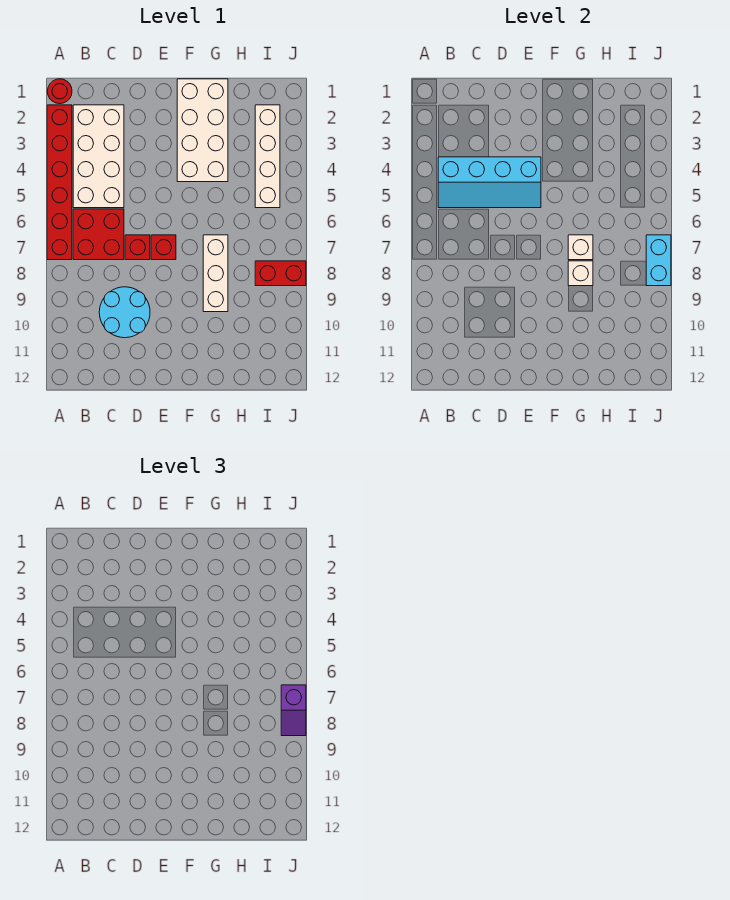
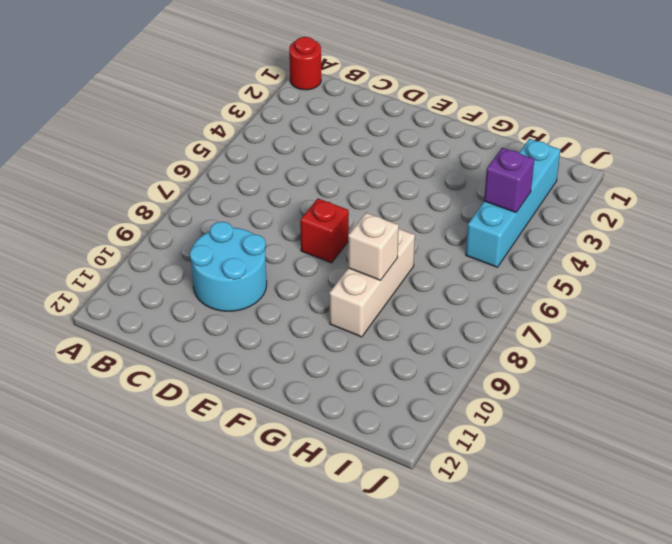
cyan brick I2:I5 level 1 -> white brick I2:I5 level 1
purple brick I4 level 2 -> none
none -> red brick A2:A7 level 1
none -> white brick B2:C5 level 1
none -> red brick B6:C7 level 1

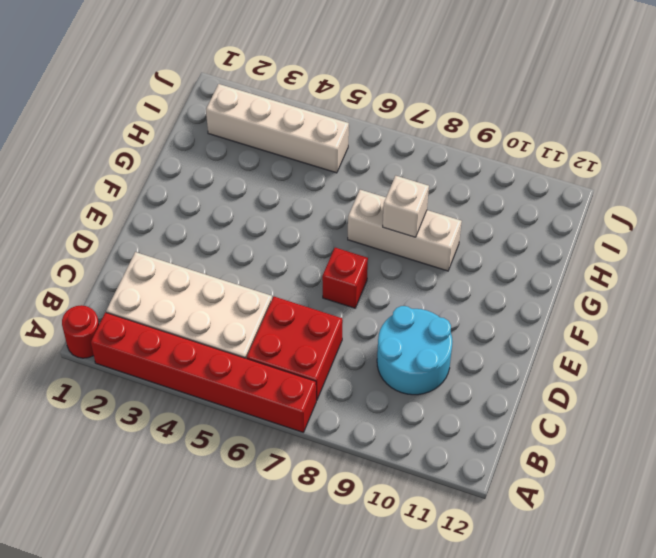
none -> red brick D7 level 1
none -> white brick F1:G4 level 1
none -> red brick I8:J8 level 1

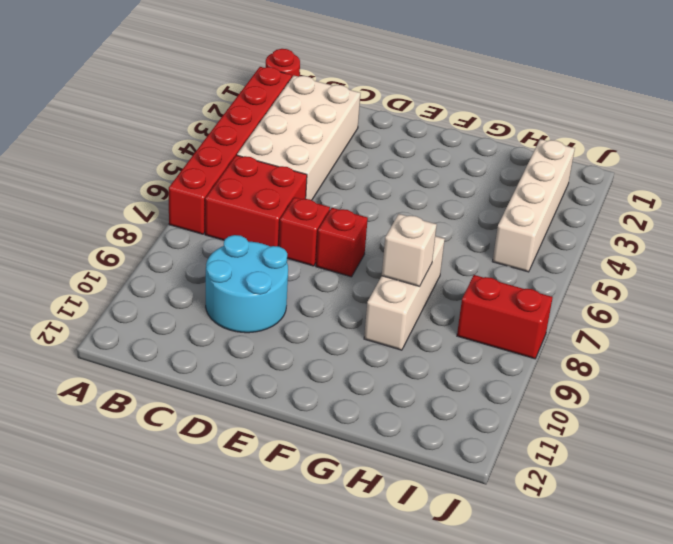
none -> white brick F1:G4 level 1
none -> cyan slope B4:E5 level 2 top 4
none -> white brick G7 level 2

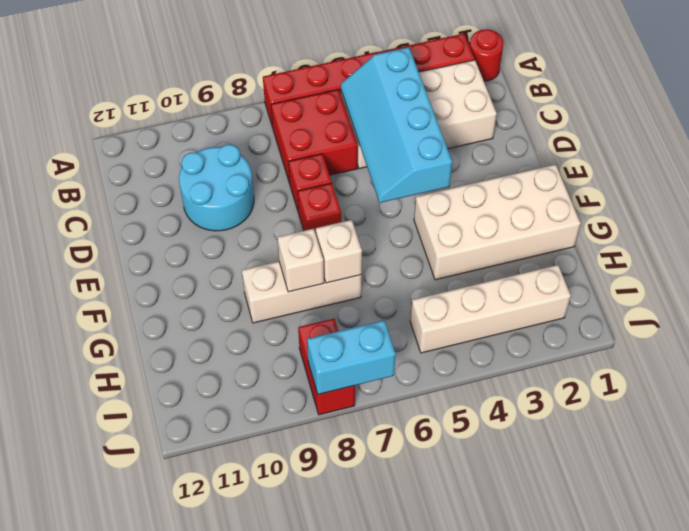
none -> purple slope J7:J8 level 3 top 7

